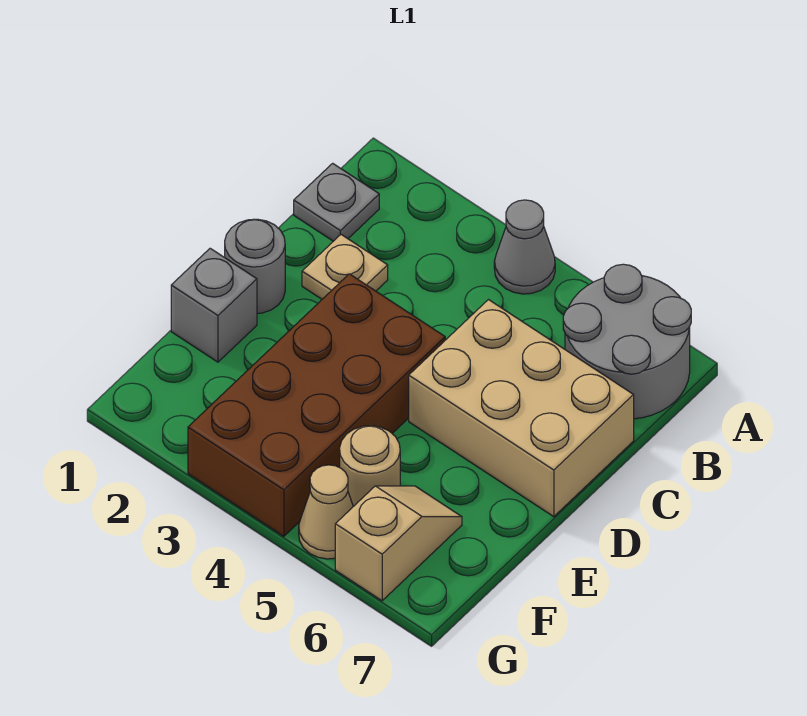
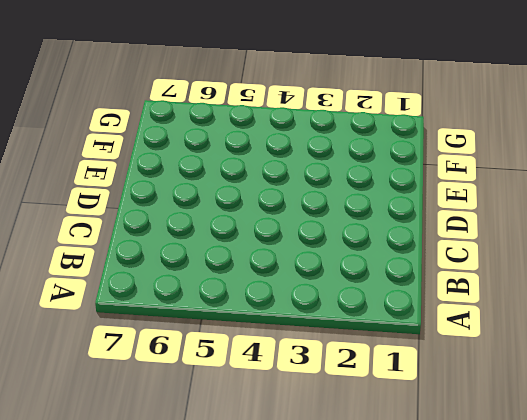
none -> grey cone A4 level 1
none -> grey round brick A6:B7 level 1

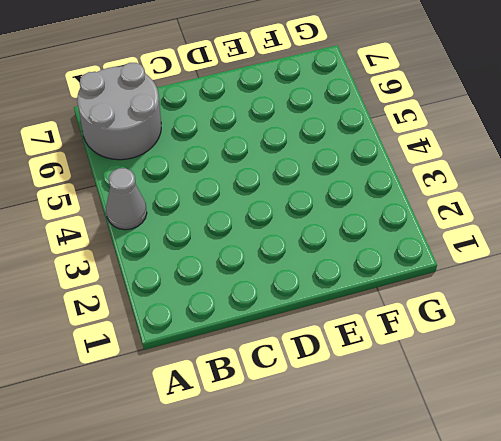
none -> grey plate B1 level 1
none -> tan plate C2 level 1

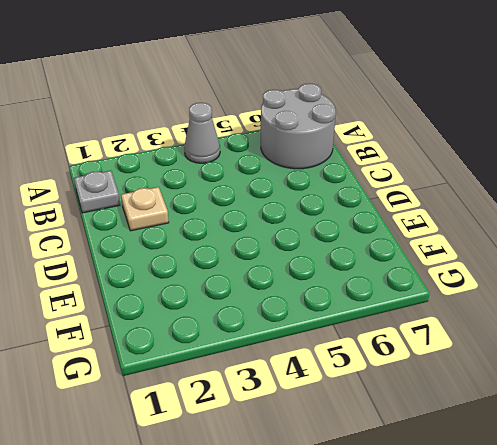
none -> tan brick C5:D7 level 1
none -> grey round brick D1 level 1

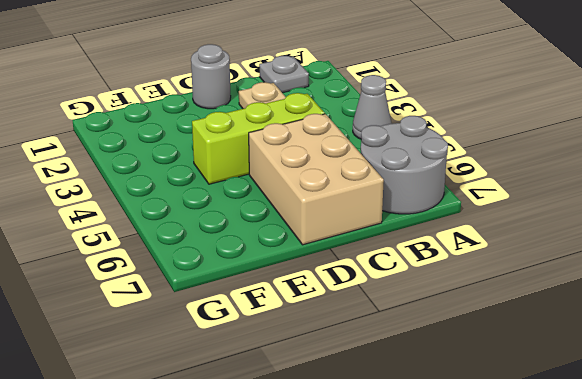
lime brick C4:E4 level 1 -> brown brick D3:G4 level 1
none -> grey brick E1 level 1
none -> tan round brick F5 level 1

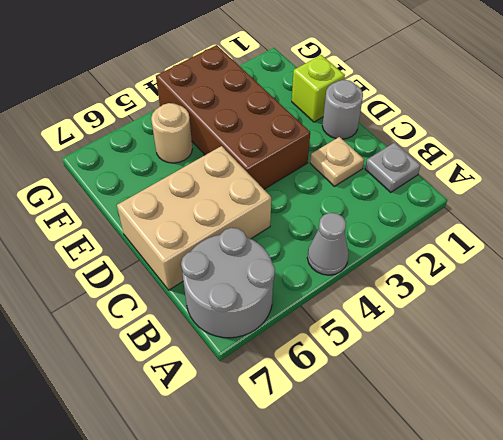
lime brick E1 level 1 -> grey brick E1 level 1
none -> tan slope F6:G6 level 1 top G
none -> tan cone G5 level 1

